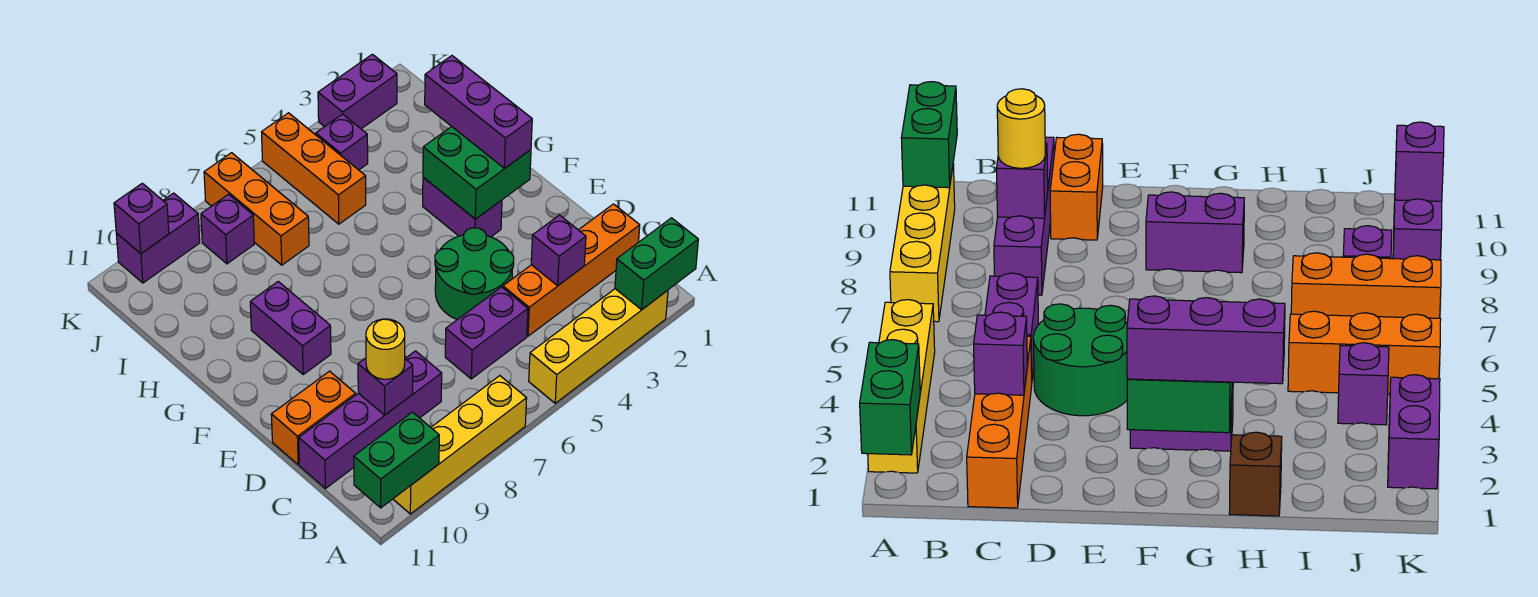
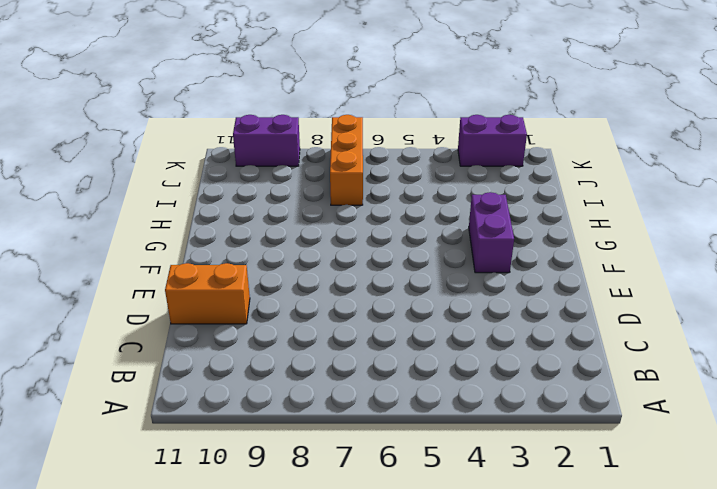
none -> yellow brick A2:A5 level 1
none -> yellow brick A7:A10 level 1
none -> orange brick C1:C4 level 1

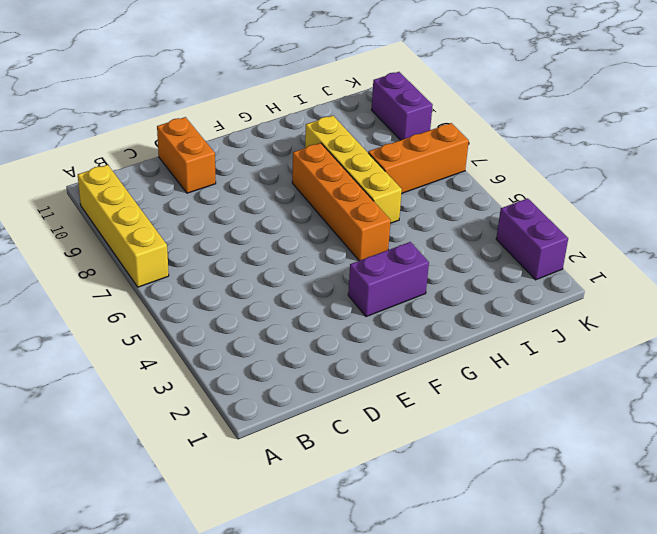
orange brick G5:G8 level 1 -> orange brick C1:C4 level 1
yellow brick H6:H9 level 1 -> yellow brick A2:A5 level 1
none -> purple brick C5:C6 level 1
none -> purple brick C8:C11 level 1
none -> green round brick D4:E5 level 1

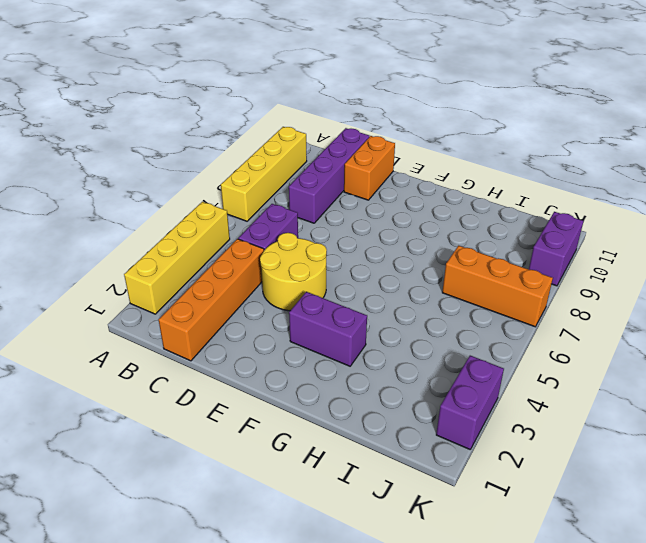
yellow round brick D4:E5 level 1 -> green round brick D4:E5 level 1
none -> purple brick F9:G9 level 1
none -> brown brick H1 level 1
none -> orange brick I5:K5 level 1

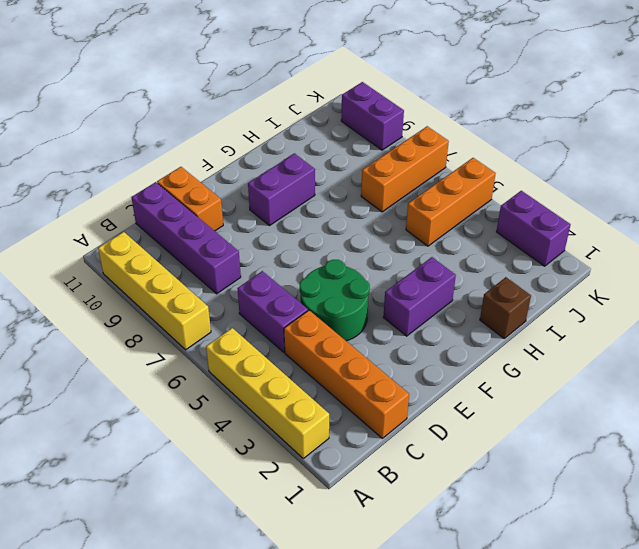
none -> purple brick J4 level 1
none -> purple brick J8 level 1
none -> green brick A1:A2 level 2

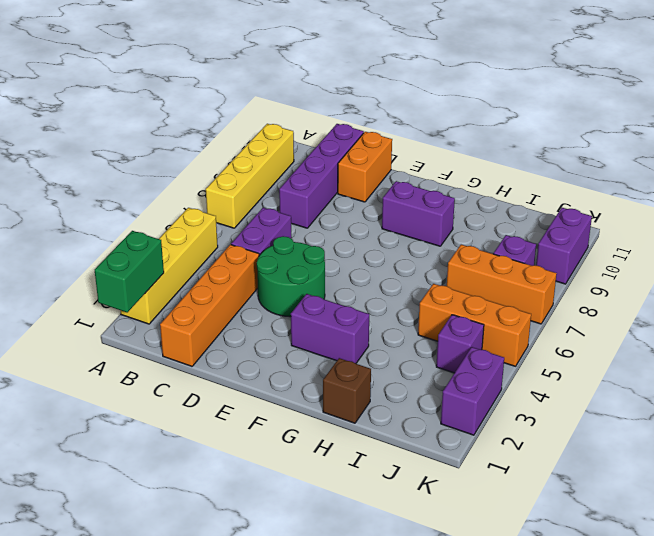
none -> green brick A10:A11 level 2
none -> purple brick C3 level 2
none -> purple brick C9 level 2

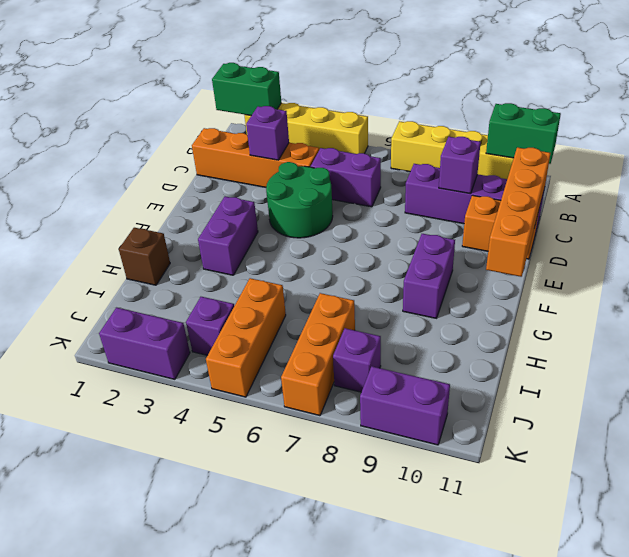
orange brick C11:F11 level 2 -> none
none -> green brick F2:G3 level 2
none -> purple brick K10 level 2
none -> yellow round brick C9 level 3

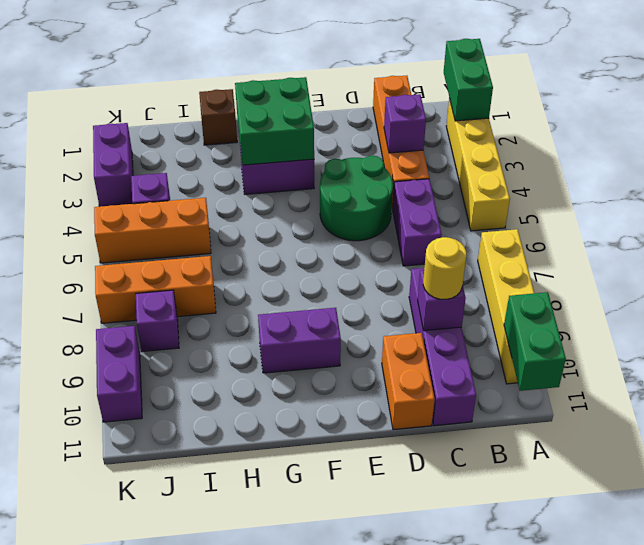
none -> purple brick K10 level 2
none -> purple brick F2:H2 level 3

